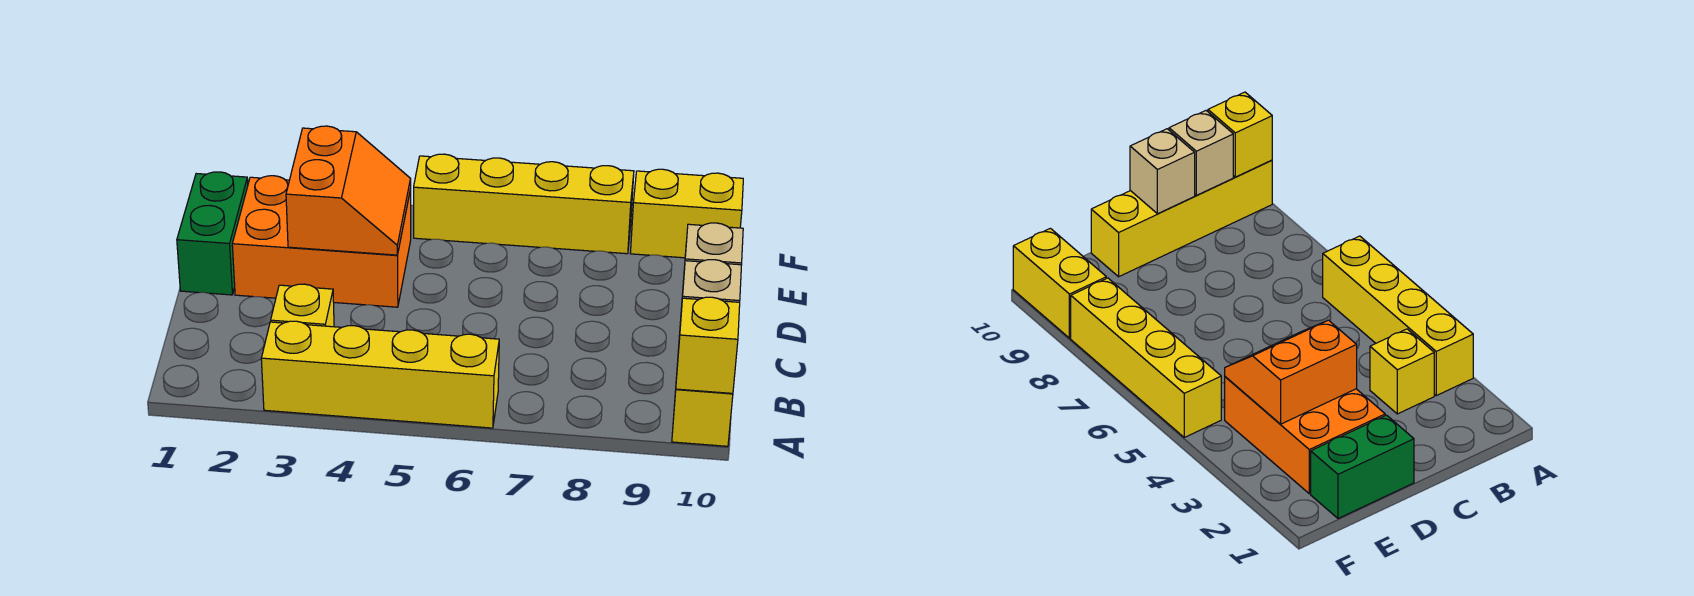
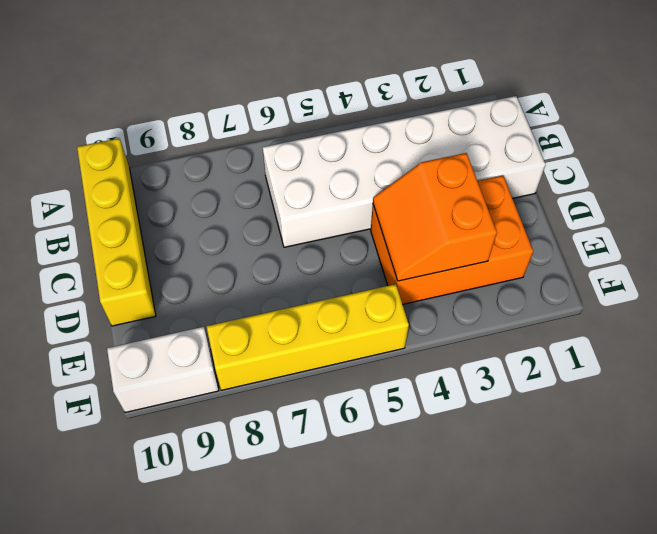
white brick B1:C6 level 1 -> yellow brick B3 level 1
white brick F9:F10 level 1 -> yellow brick F9:F10 level 1
none -> yellow brick A3:A6 level 1
none -> green brick D1:E1 level 1

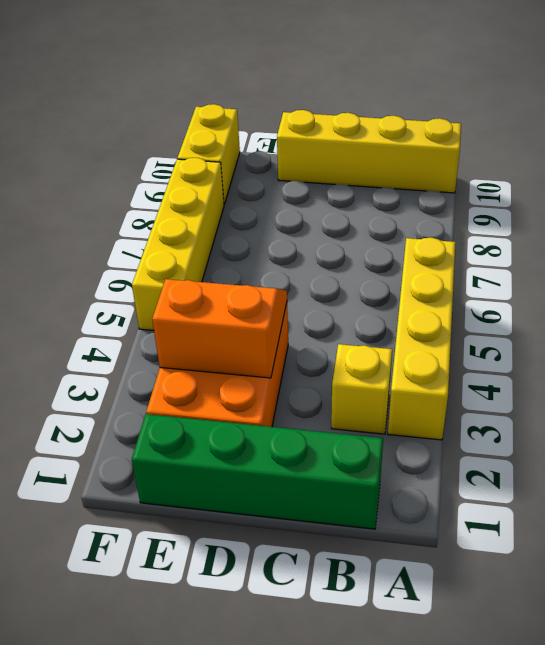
green brick B1:E1 level 1 -> green brick D1:E1 level 1
none -> yellow brick A10 level 2
none -> tan brick B10 level 2

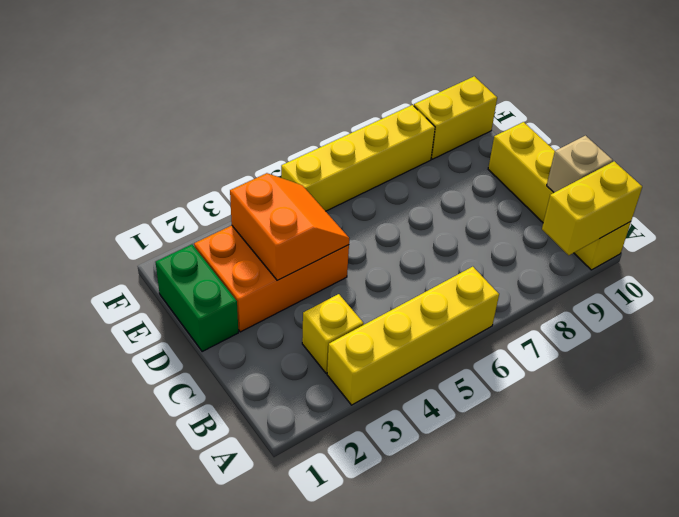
yellow brick A9:A10 level 2 -> yellow brick A10 level 2
none -> tan brick C10 level 2

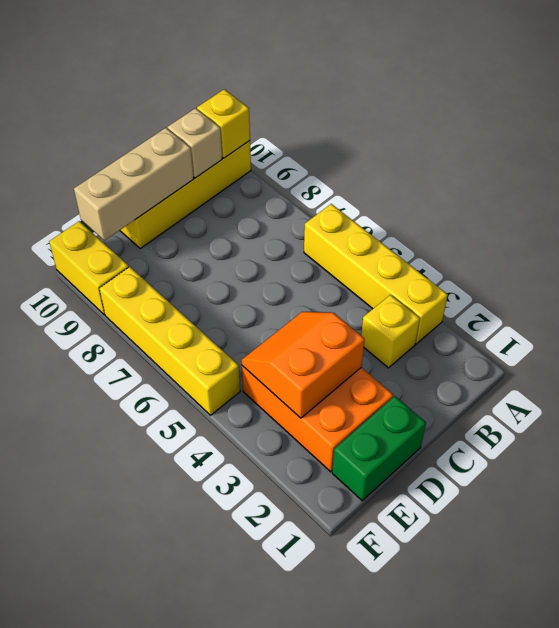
tan brick C10:E10 level 2 -> tan brick C10 level 2

